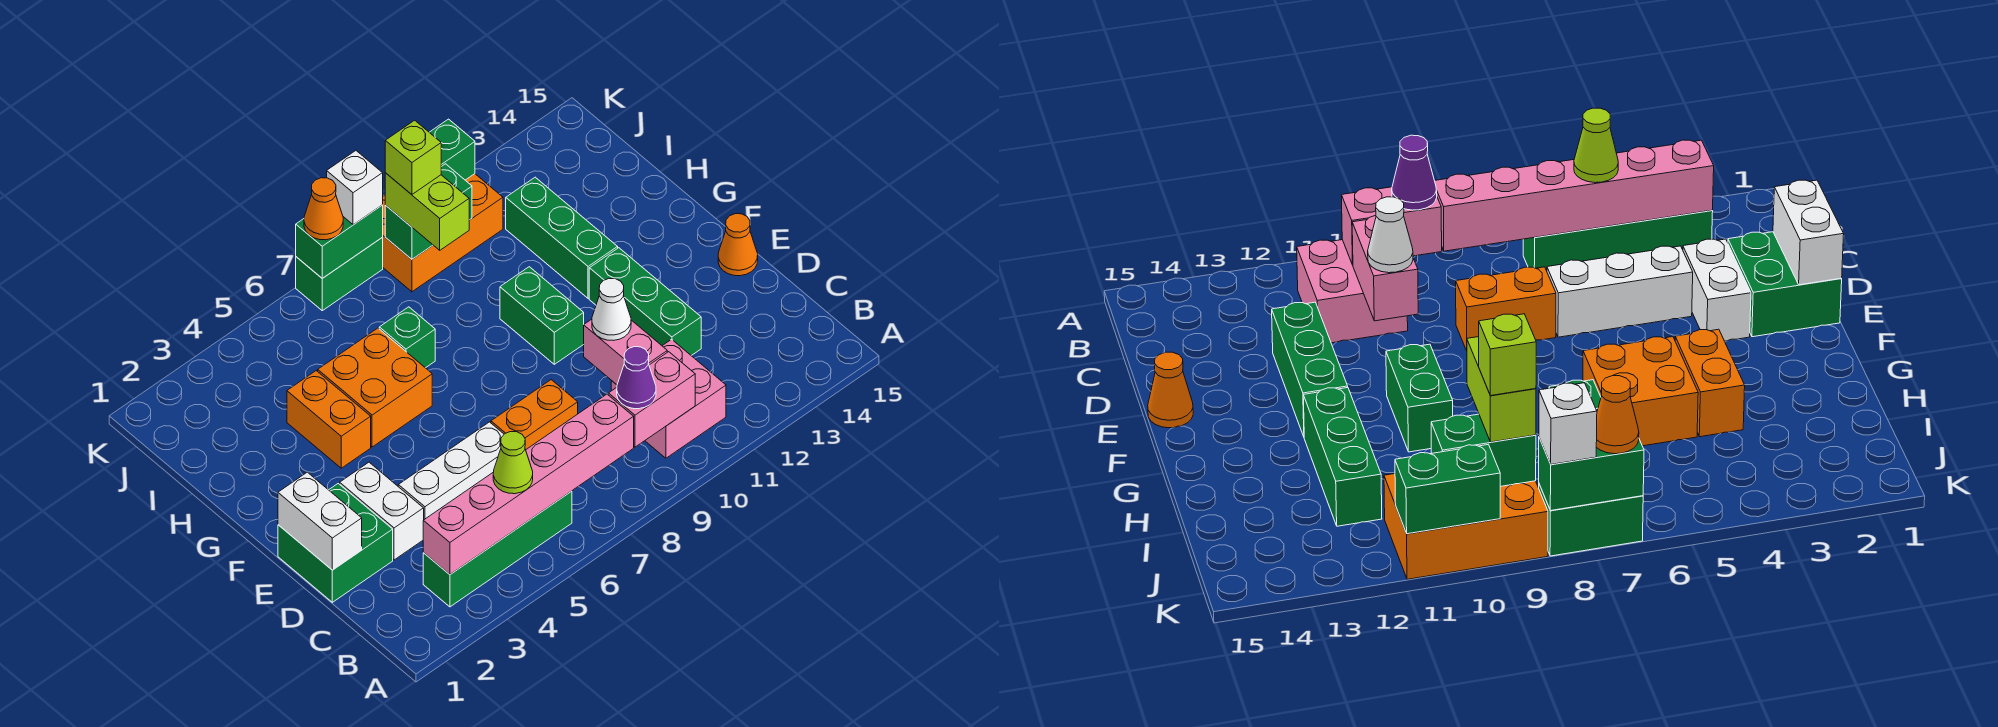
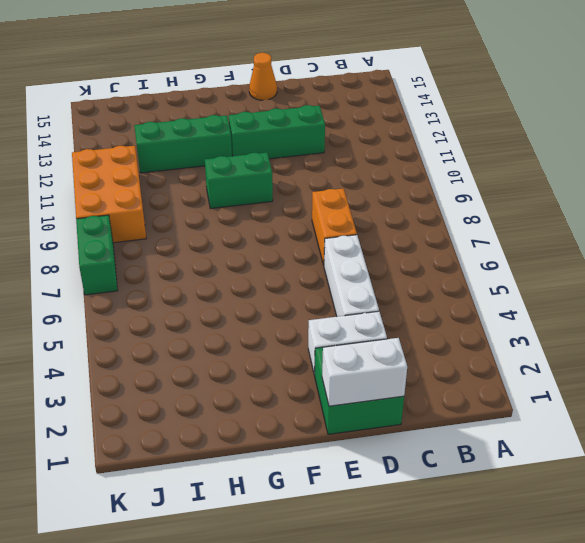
none -> green brick B3:B6 level 1
none -> pink brick B10:C11 level 1
none -> orange brick G4:H4 level 1

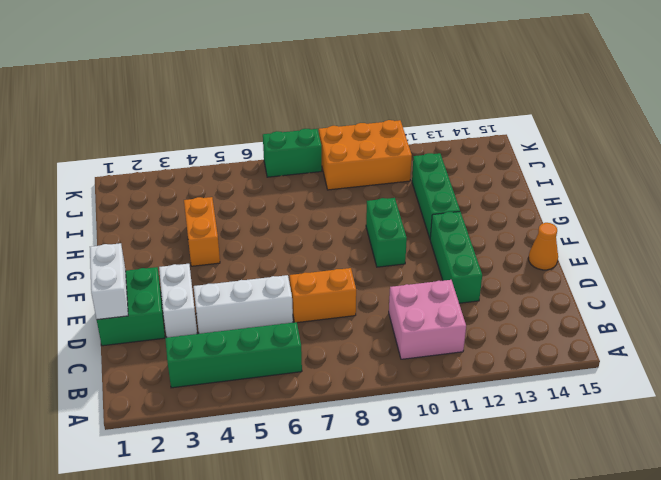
none -> orange brick G5:H6 level 1
none -> green brick H7 level 1
none -> pink brick B3:B8 level 2

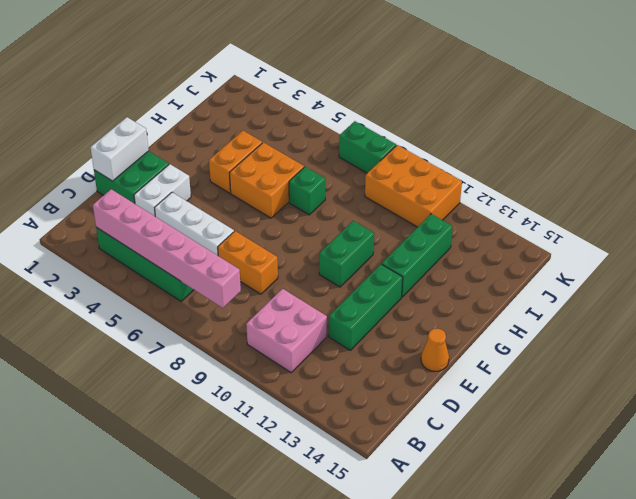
none -> pink brick B9:B10 level 2
none -> pink brick C10:D10 level 2
none -> green brick J9:J10 level 2

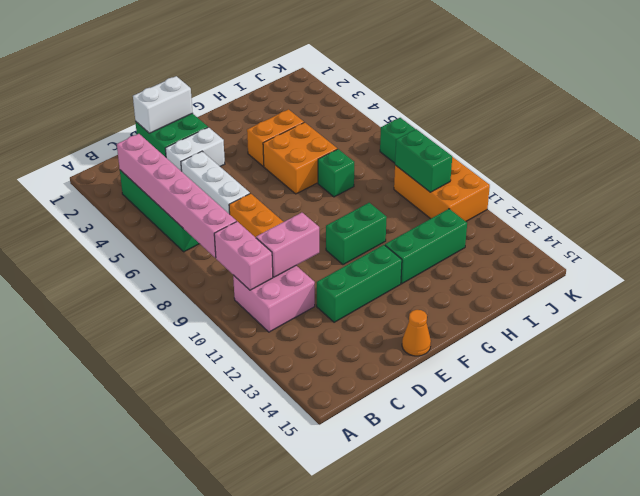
none -> green brick K7:K8 level 2
none -> green brick K10:K11 level 2
none -> lime cone B5 level 3

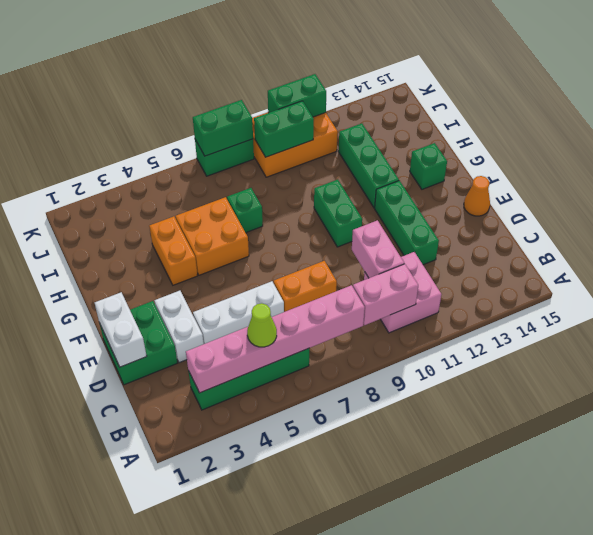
green brick G14 level 1 -> none
none -> purple cone B9 level 3
none -> white cone D10 level 3
none -> lime brick I9:J9 level 3

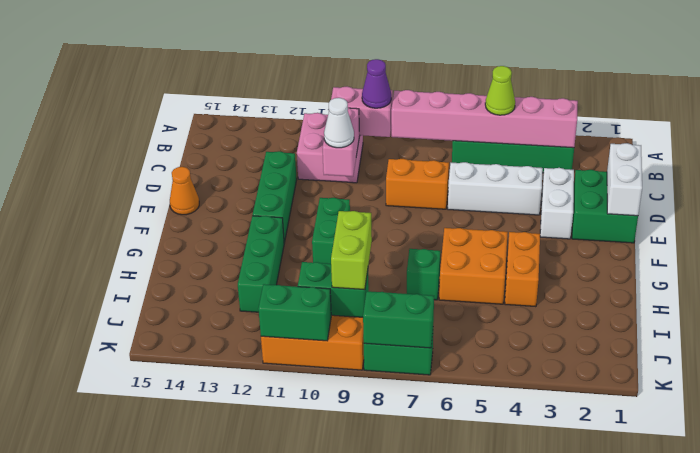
none -> orange cone K7 level 3
none -> white brick K8 level 3
none -> lime brick J9 level 4

